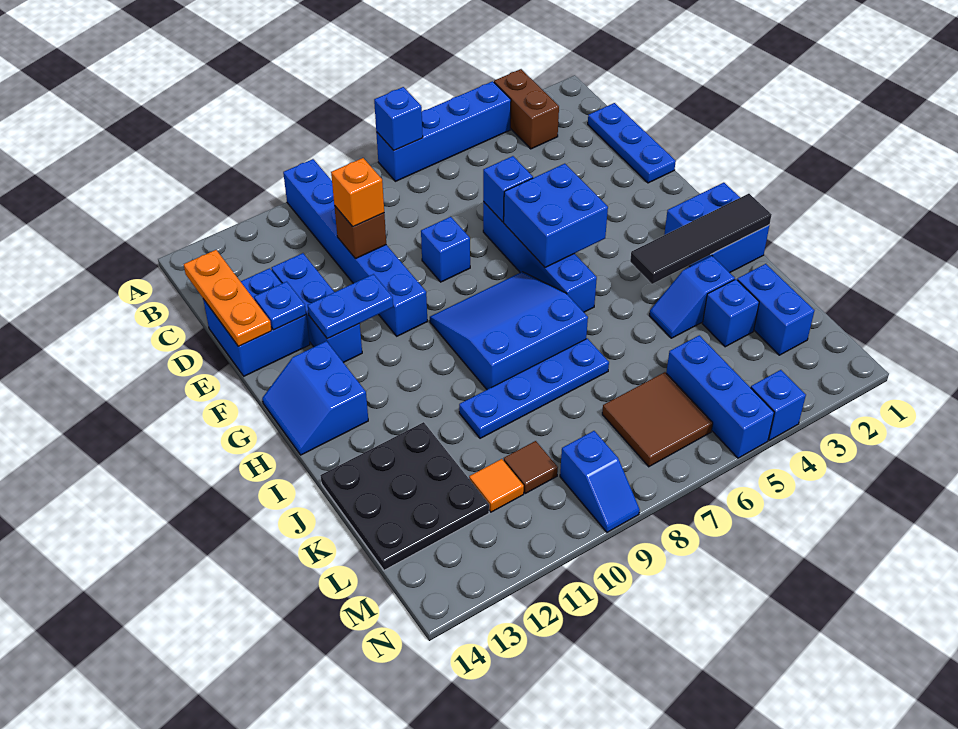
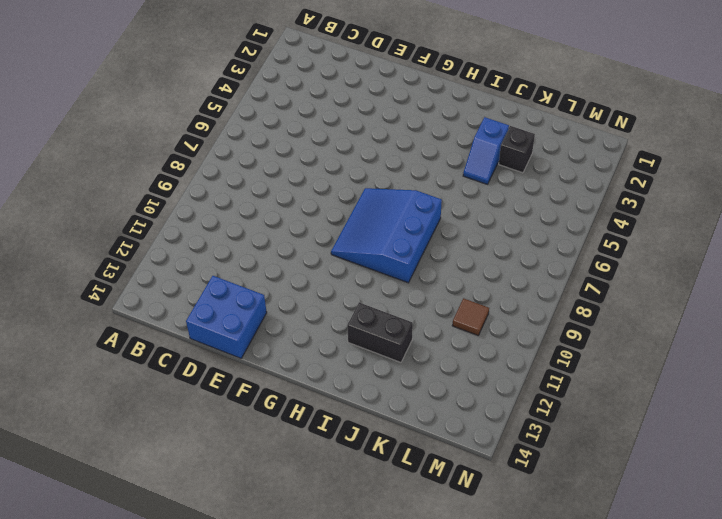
black brick I12:J12 level 1 -> black plate J12:L14 level 1
black brick K3 level 1 -> blue brick K3 level 1
none -> brown brick A3:B3 level 1
none -> blue brick A4:A7 level 1
none -> blue brick A10:F10 level 1
none -> blue plate C1:E1 level 1

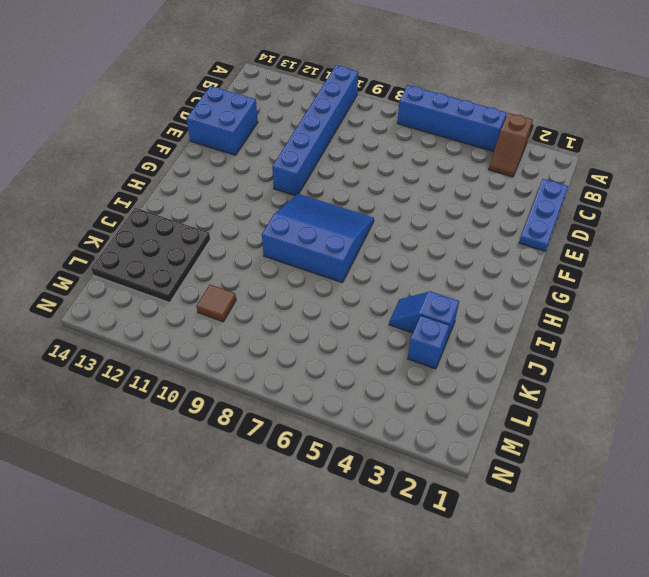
brown slope A3:B3 level 1 top A -> brown brick A3:B3 level 1
none -> blue brick D12:F12 level 1
none -> blue brick E6:H6 level 1
none -> blue brick E8 level 1
none -> blue slope G13:H14 level 1 top 13

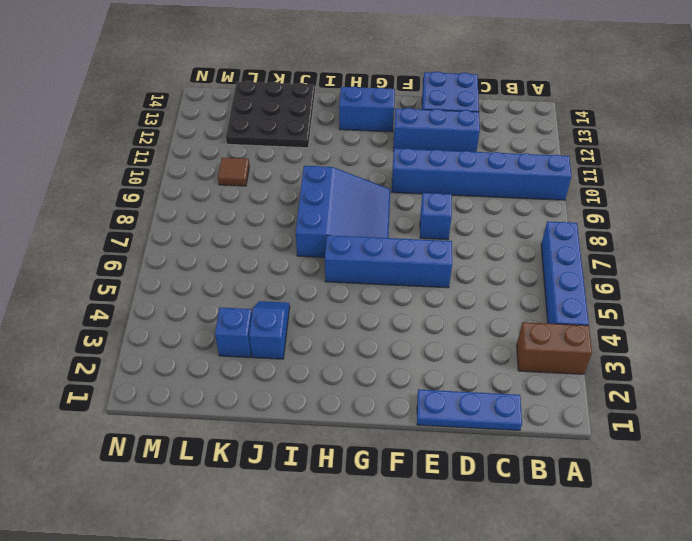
none -> blue brick H1:I2 level 1
none -> blue plate J7:J10 level 1
none -> blue brick K2:L2 level 1
none -> blue brick L5:N5 level 1

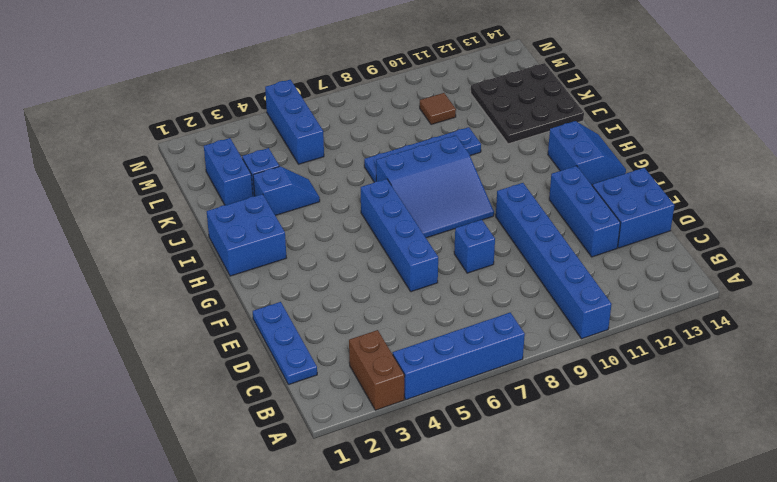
none -> brown tile L6:M7 level 1
none -> orange tile L11 level 1
none -> blue slope M9:N9 level 1 top M
none -> blue brick N4 level 1

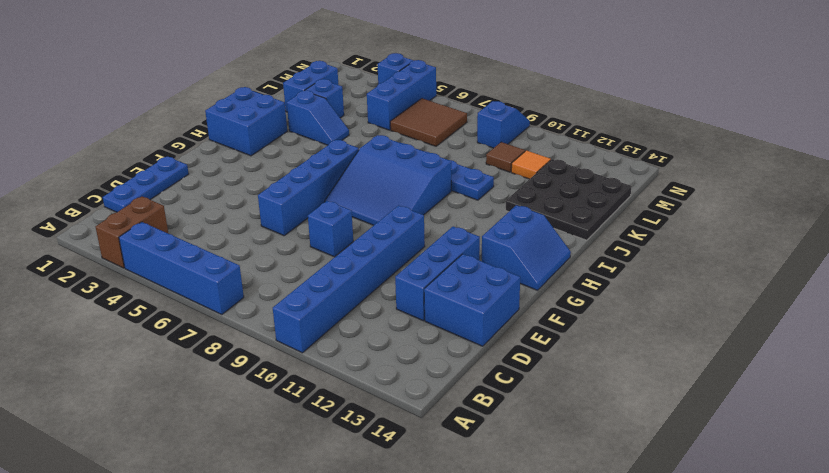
none -> blue brick A7 level 2
none -> orange plate C14:E14 level 2
none -> brown brick D10 level 2
none -> blue brick E6 level 2

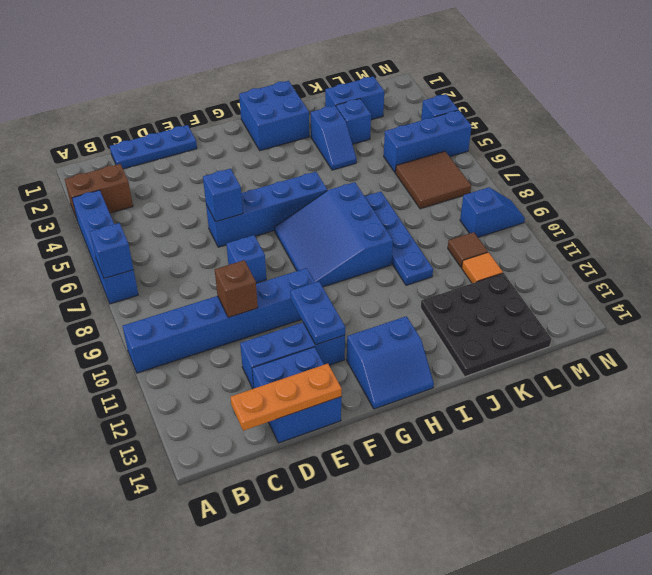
none -> blue plate E13 level 2
none -> blue brick F5:G6 level 2
none -> black tile I1:I4 level 2
none -> orange brick D10 level 3

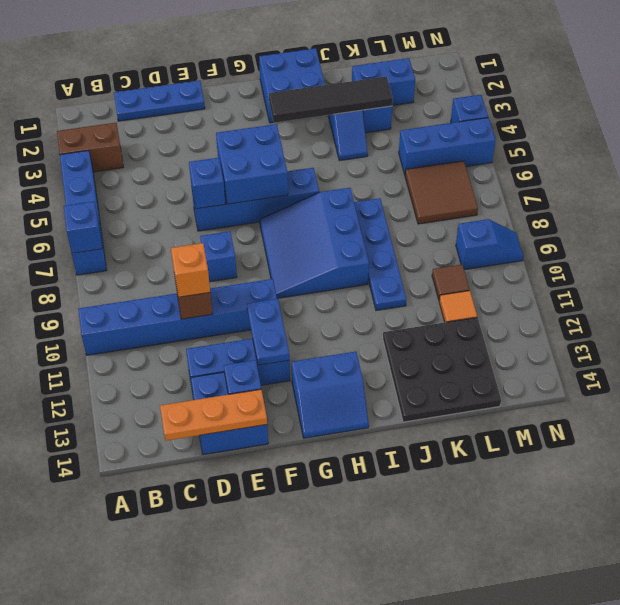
black tile H3:K3 level 2 -> black tile I1:I4 level 2

